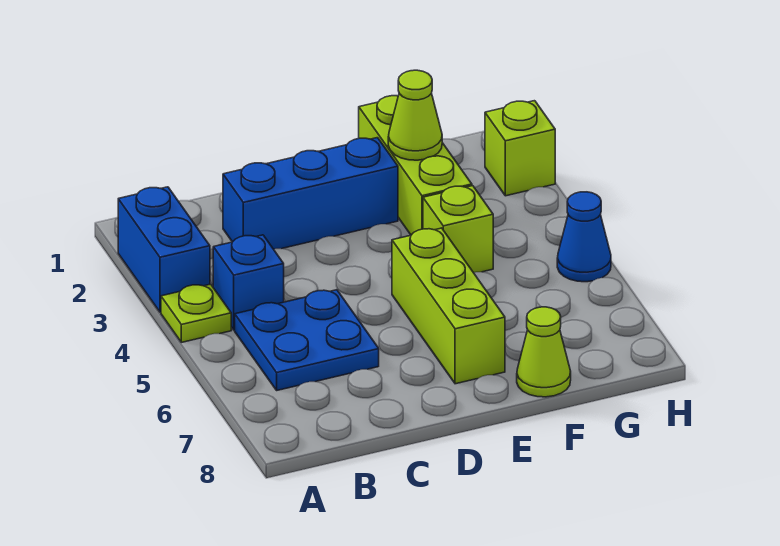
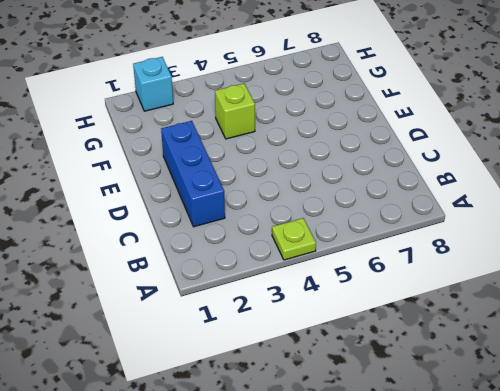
cyan brick H2 level 1 -> lime brick H2 level 1
none -> blue brick A2:A3 level 1
none -> blue brick B4 level 1
none -> blue plate B5:C6 level 1

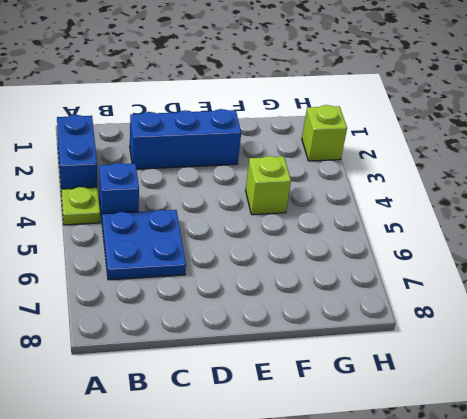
none -> lime brick E5:E7 level 1
none -> lime brick F1:F3 level 1
none -> lime cone F8 level 1

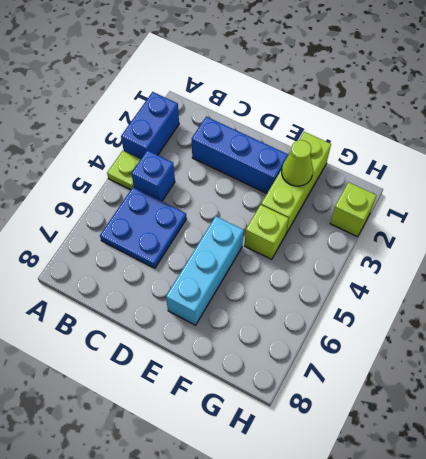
cyan brick E5:E7 level 1 -> lime brick E5:E7 level 1
none -> lime cone F8 level 1
none -> blue cone H5 level 1

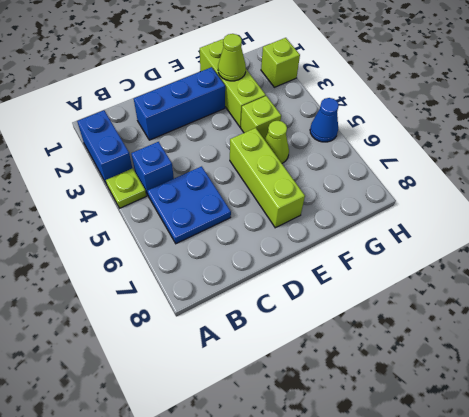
lime cone F5 level 1 -> lime cone F8 level 1

